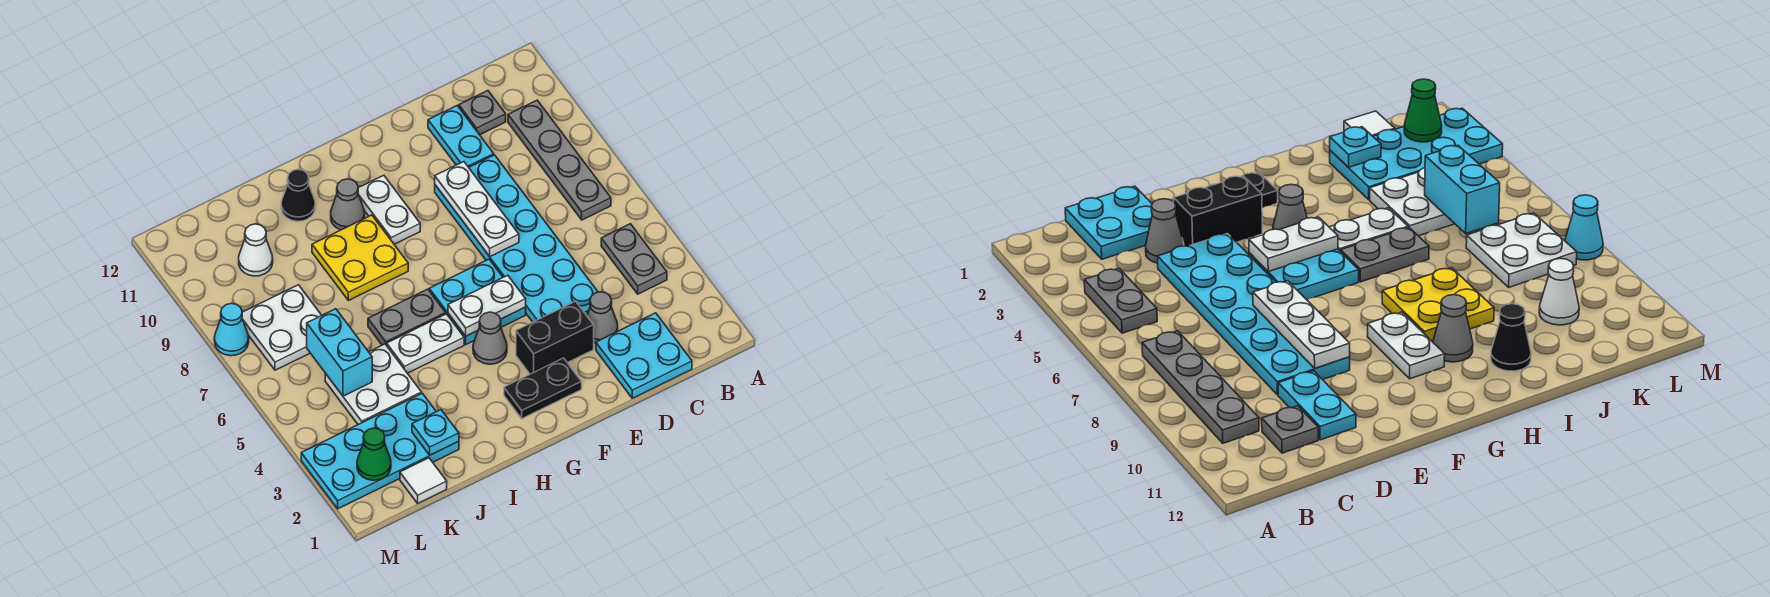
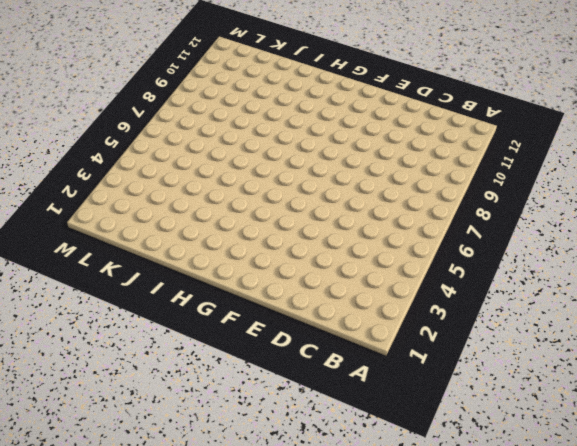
none -> grey plate B4:B5 level 1
none -> grey plate B7:B10 level 1
none -> cyan plate C1:D2 level 1

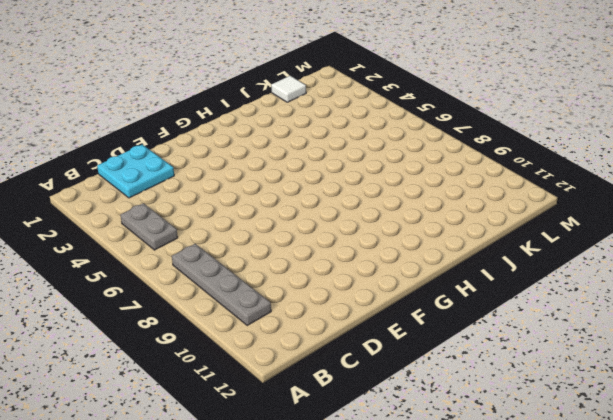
none -> grey plate C11 level 1
none -> grey cone D3 level 1
none -> cyan plate D4:E9 level 1

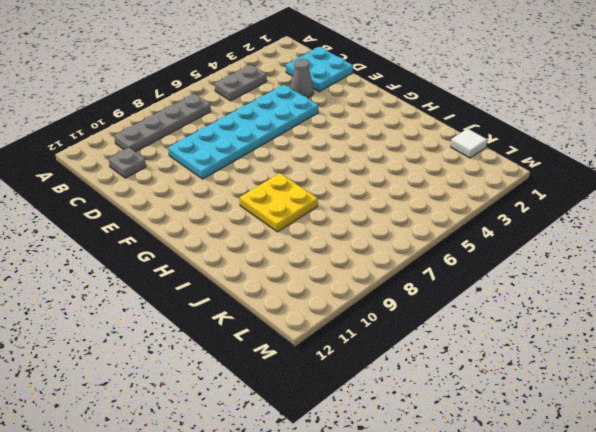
none -> cyan plate D10:D11 level 1
none -> black brick E3:F3 level 1
none -> black plate F2:G2 level 1

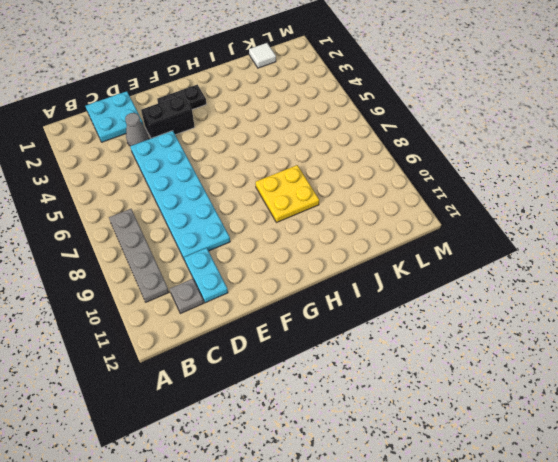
none -> grey plate B4:B5 level 1
none -> cyan plate F5:G6 level 1
none -> grey cone G4 level 1

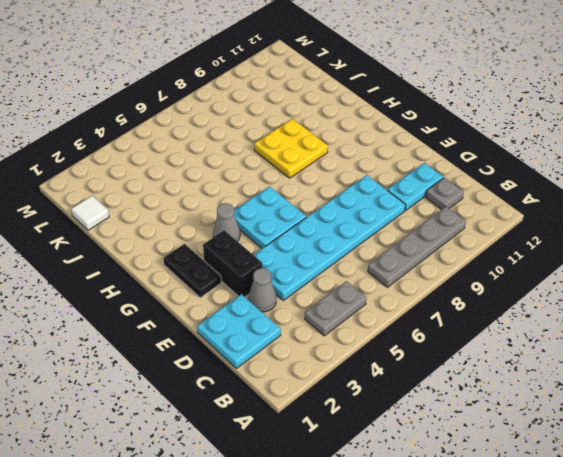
none -> white plate G9:G10 level 1
none -> white plate H5:I5 level 1
none -> grey plate H6:I6 level 1

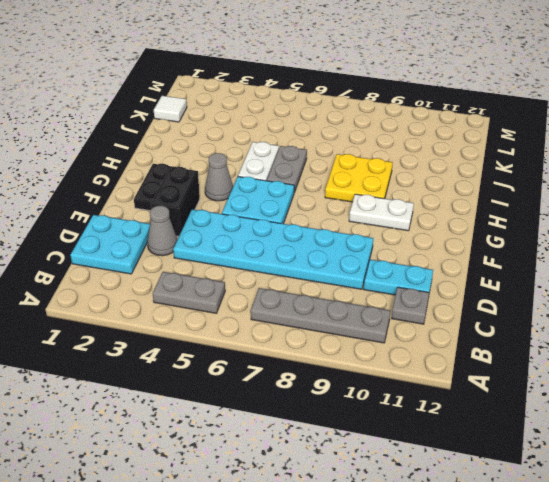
none -> grey cone H10 level 1
none -> black cone I11 level 1
none -> cyan plate J2:M3 level 1

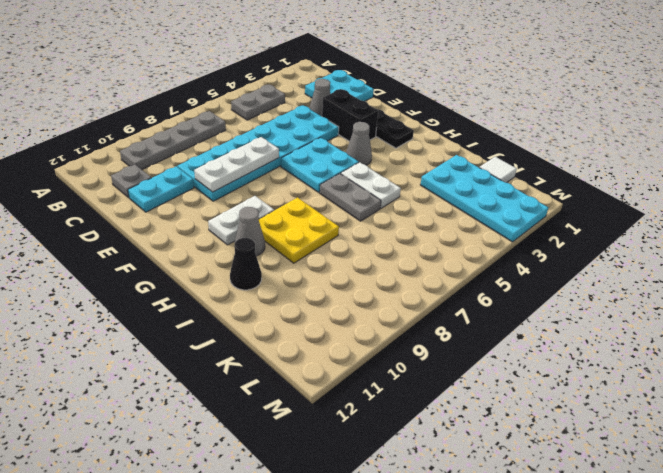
none -> white plate J4:K5 level 1
none -> white plate K7:L8 level 1
none -> white cone K10 level 1

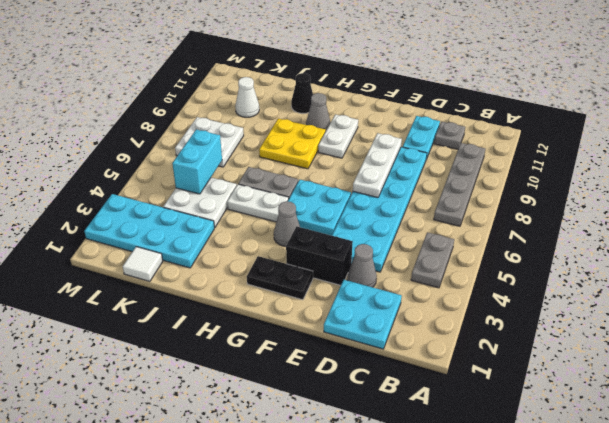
none -> cyan cone M8 level 1
none -> white plate F5:G5 level 2
none -> cyan plate J2 level 2

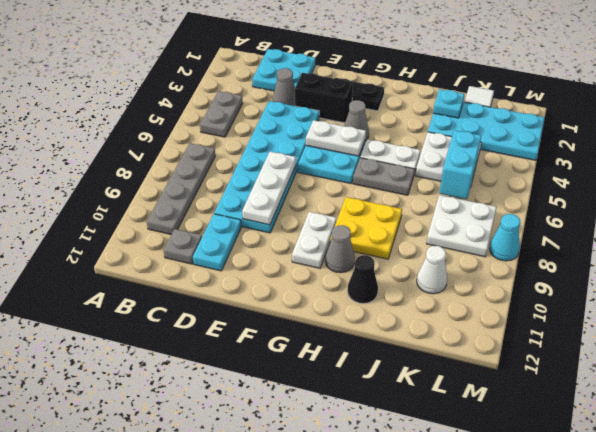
none -> green cone L2 level 2

